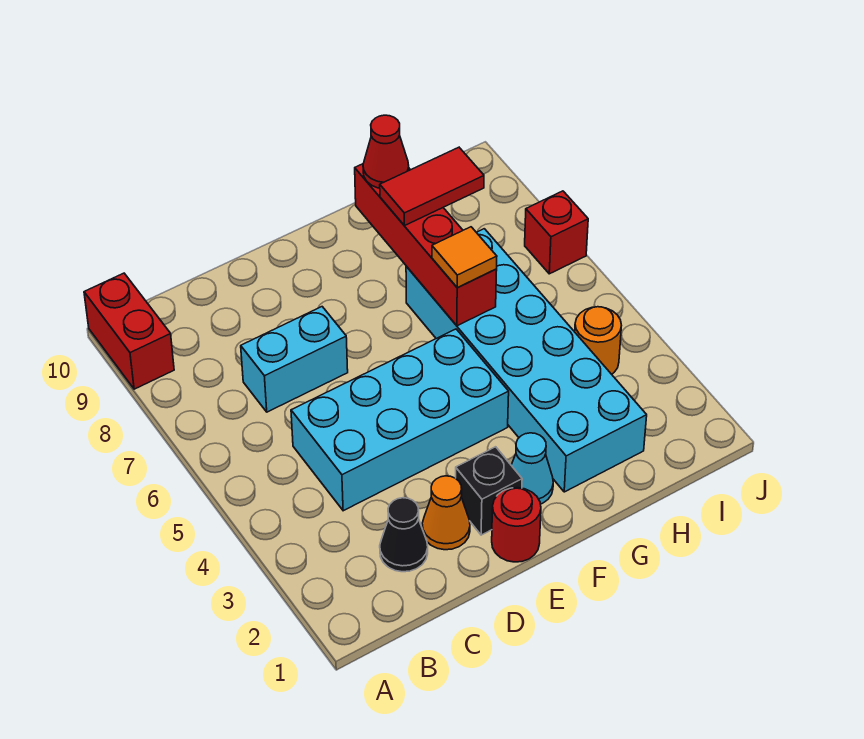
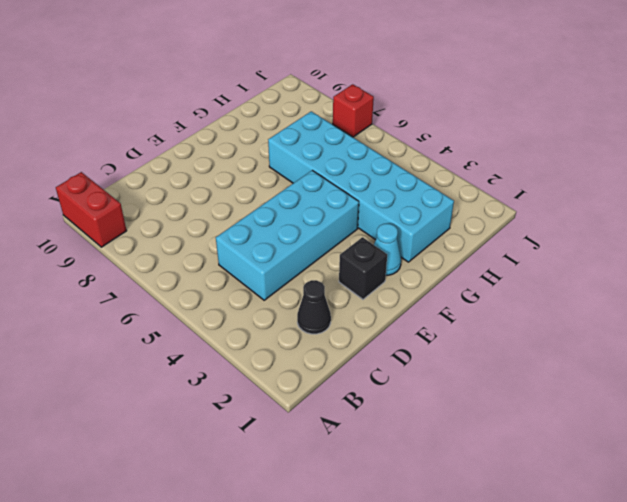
none -> cyan brick C7:D7 level 1
none -> orange cone D2 level 1
none -> red round brick E1 level 1

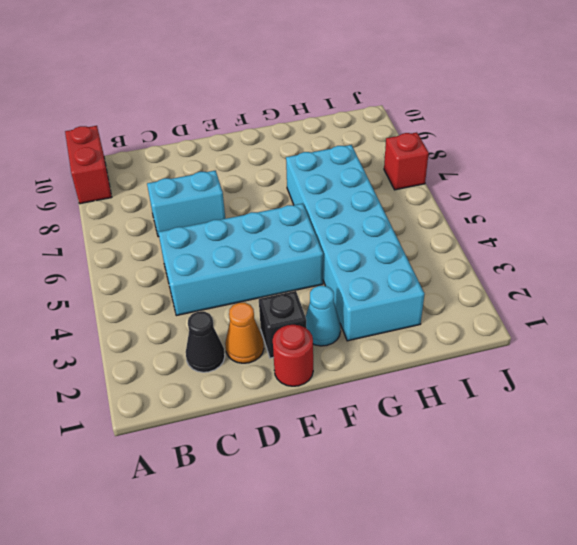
none -> orange round brick I4 level 1
none -> red brick G6:G9 level 2
none -> orange tile G6 level 3

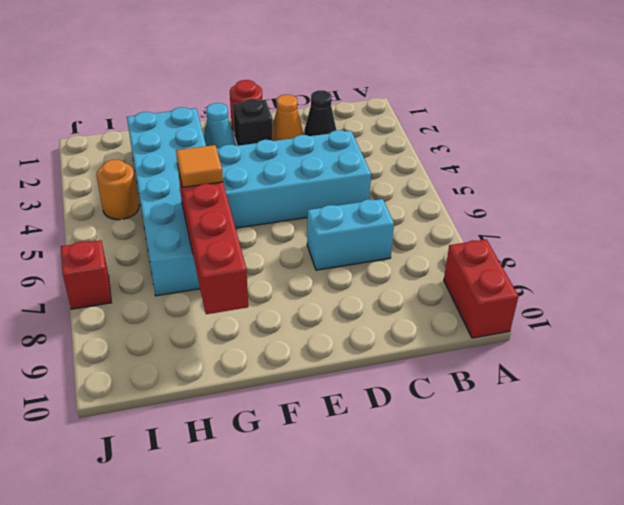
none -> red tile G8:H8 level 3
none -> red cone G9 level 3

